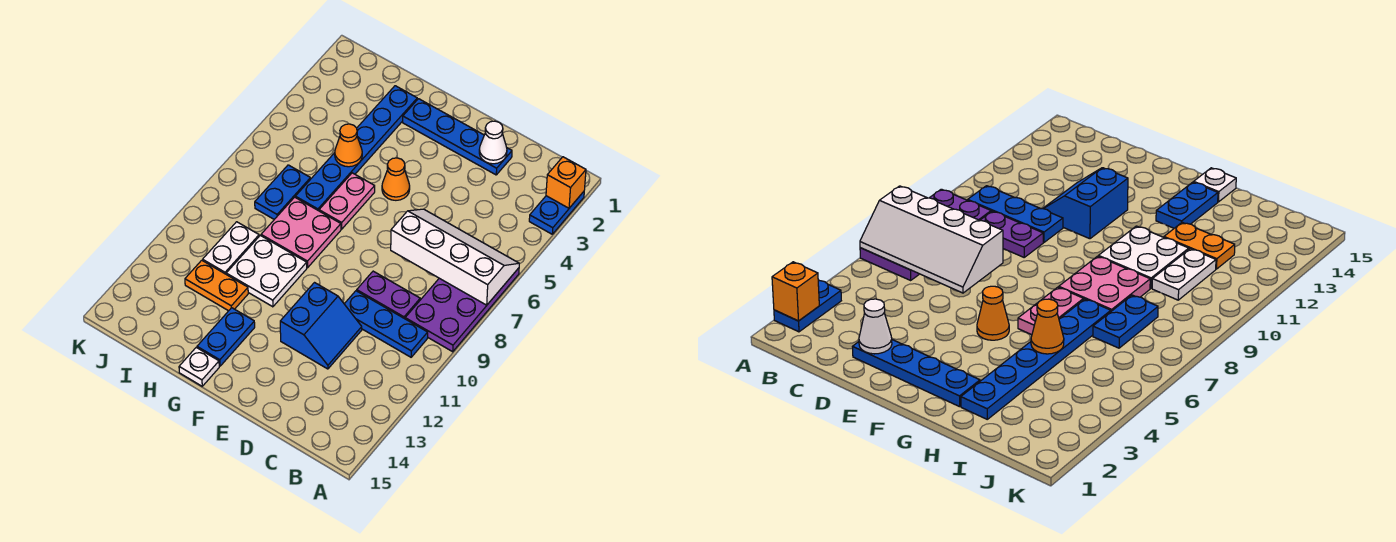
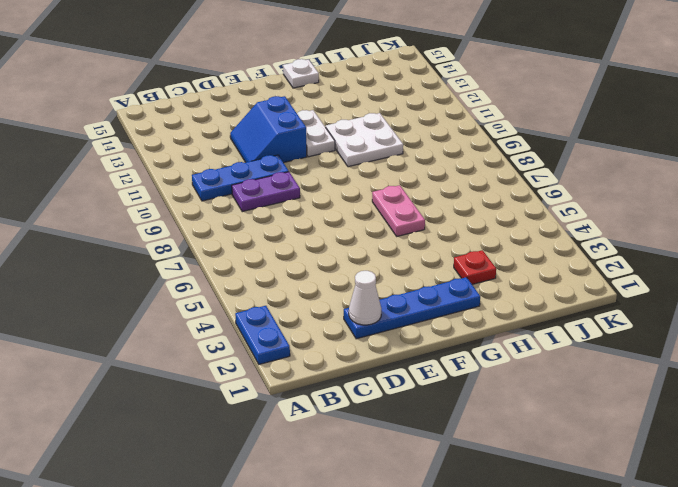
white plate F11:F12 level 1 -> white plate I10:I11 level 1
red plate H3 level 1 -> blue plate H2:H7 level 1
none -> purple plate A6:B9 level 1
none -> orange cone F5 level 1
none -> pink plate G8:H9 level 1

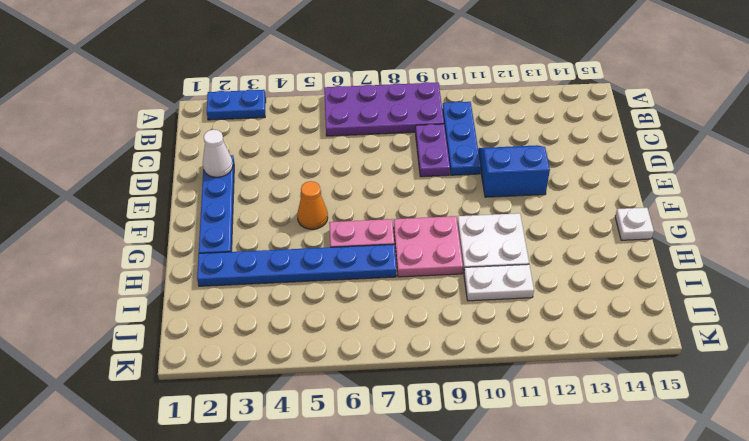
none -> blue plate G13:G14 level 1
none -> orange plate H12:I12 level 1
none -> blue plate I7:I8 level 1

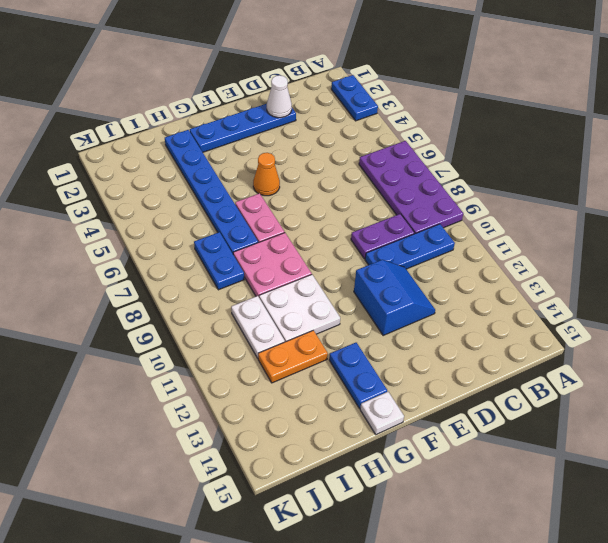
none -> orange brick A2 level 2
none -> white slope A6:D7 level 2 top 7
none -> orange cone H5 level 2

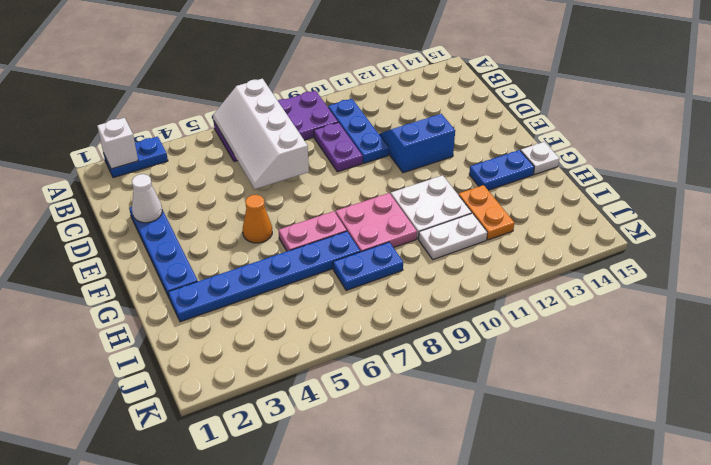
white brick A2 level 2 -> orange brick A2 level 2
none -> orange cone H5 level 2

